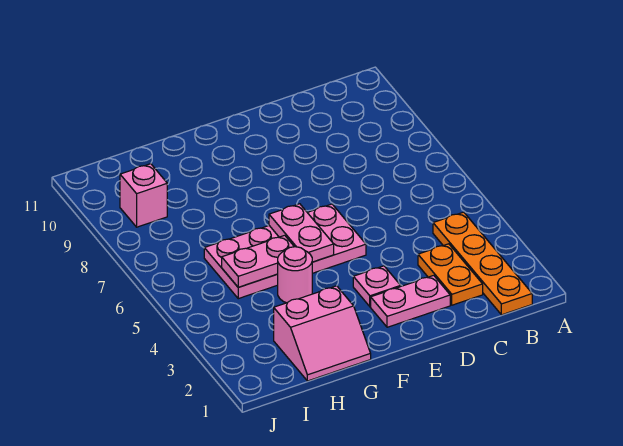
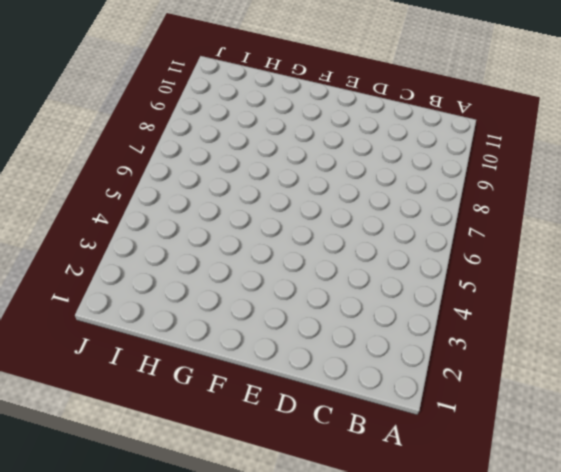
none -> orange plate B1:B4 level 1
none -> orange plate C2:C3 level 1

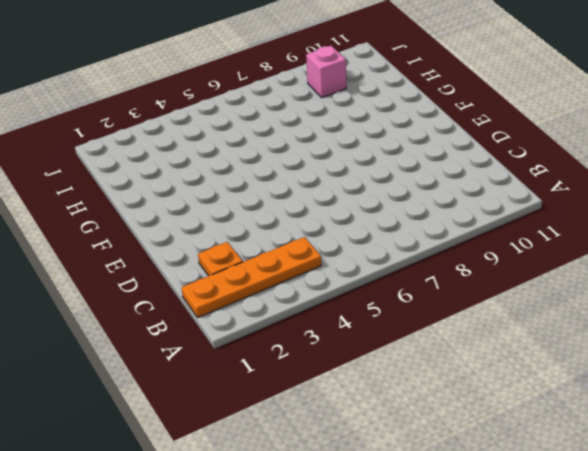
orange plate C2 level 1 -> orange plate C2:C3 level 1
none -> pink plate D2:E2 level 1
none -> pink plate E3 level 1

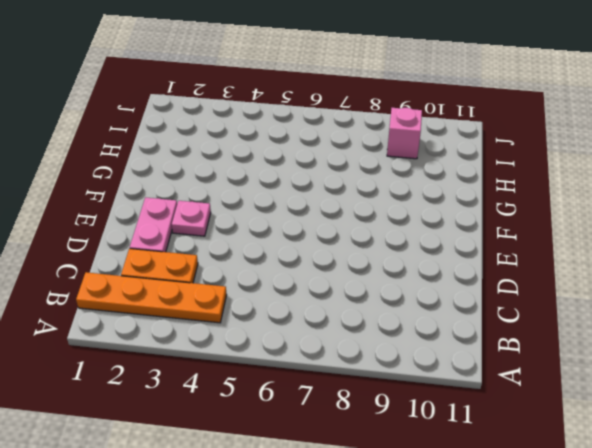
none -> pink plate E5:H6 level 1
none -> pink slope G1:H2 level 1 top 2

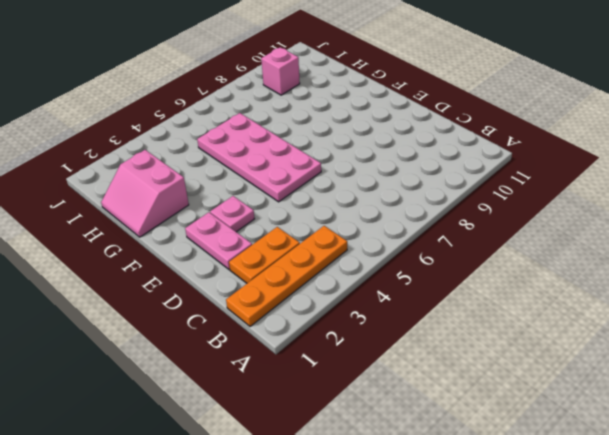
none -> pink round brick G4 level 1
none -> pink plate F5:F6 level 2

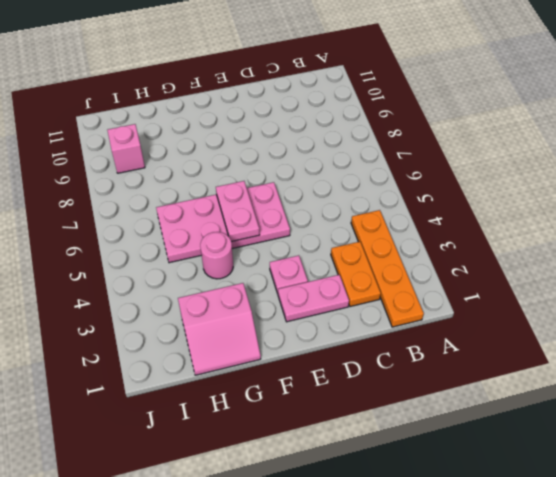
none -> pink plate G5:H5 level 2

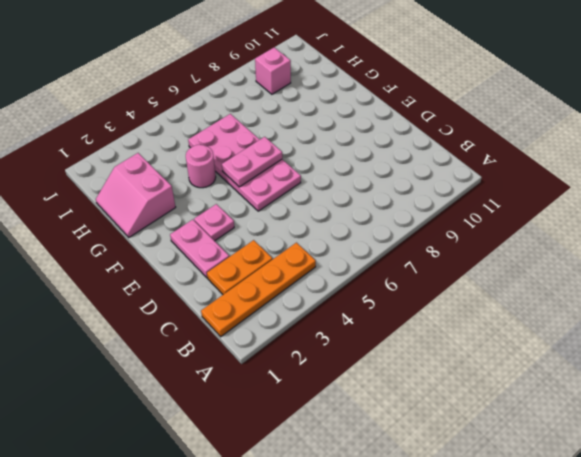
none -> pink plate G5:H5 level 2

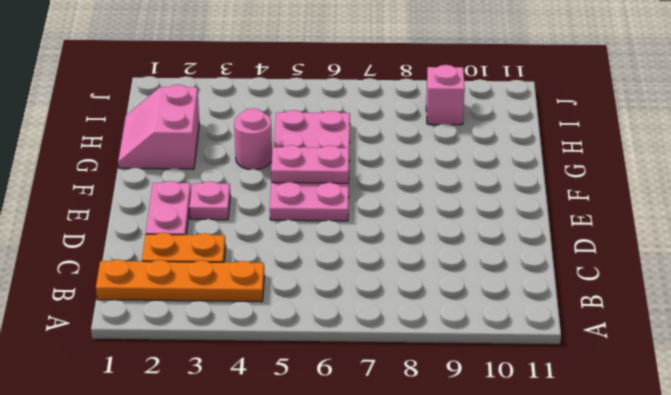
none -> pink plate G5:H5 level 2

